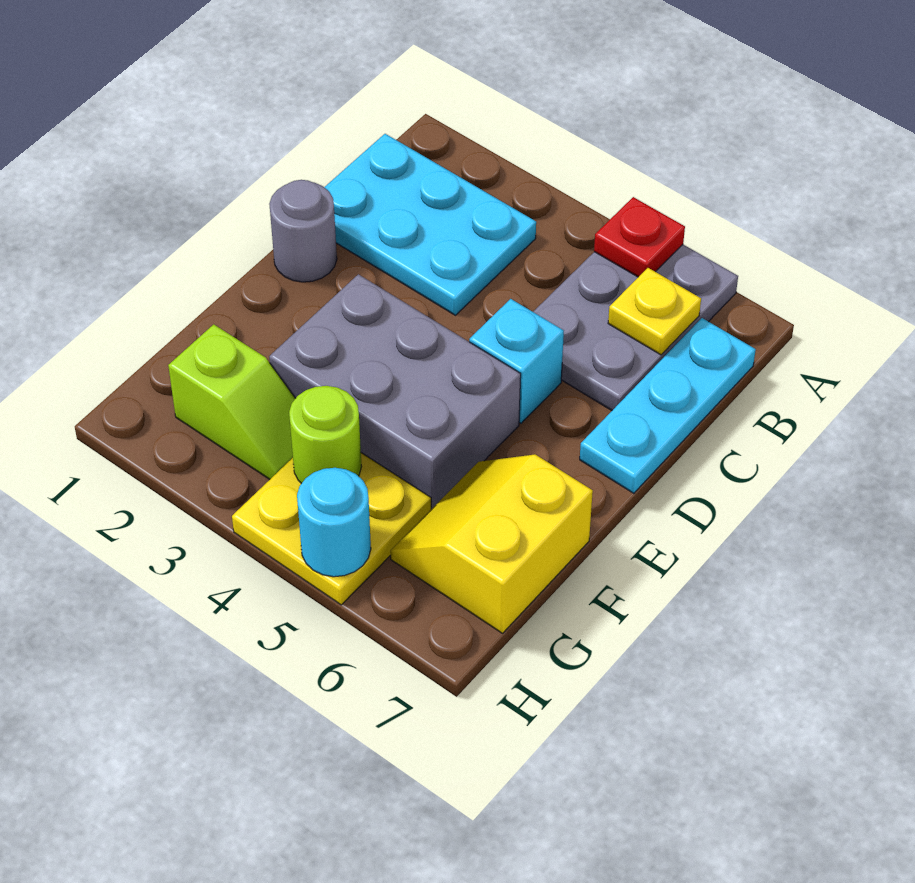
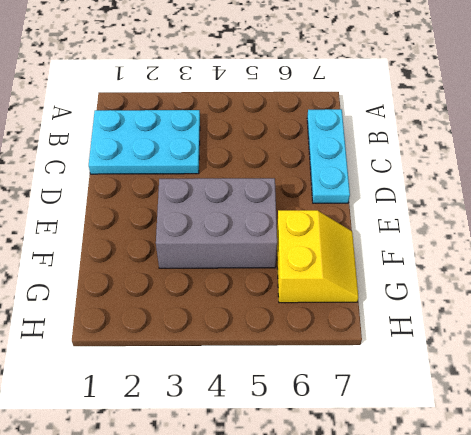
yellow slope F6:G7 level 1 top 6 -> yellow slope F6:G7 level 1 top 7
none -> grey plate A5:C6 level 1
none -> grey round brick D1 level 1
none -> cyan brick D5 level 1

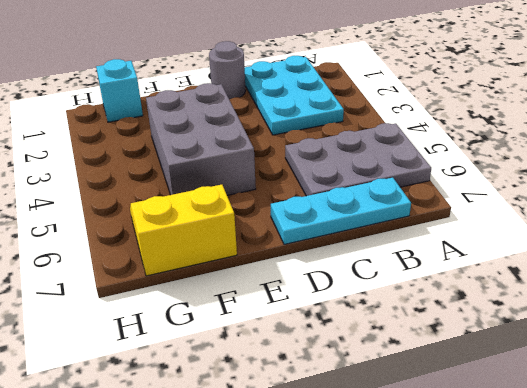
cyan brick G1 level 1 -> cyan brick D5 level 1
none -> lime slope G2:G3 level 1 top 2
none -> yellow plate G4:H5 level 1
none -> red plate A5 level 2

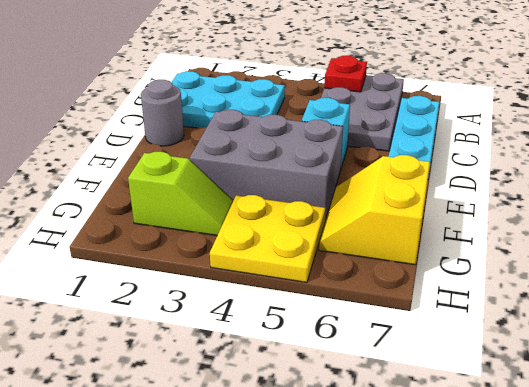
none -> yellow plate B6 level 2
none -> lime round brick G4 level 2
none -> cyan round brick H5 level 2

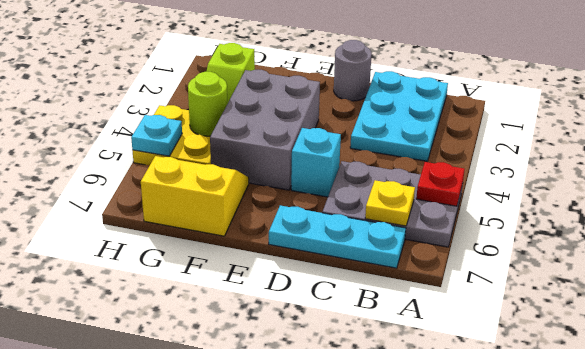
cyan plate H5 level 2 -> cyan round brick H5 level 2

